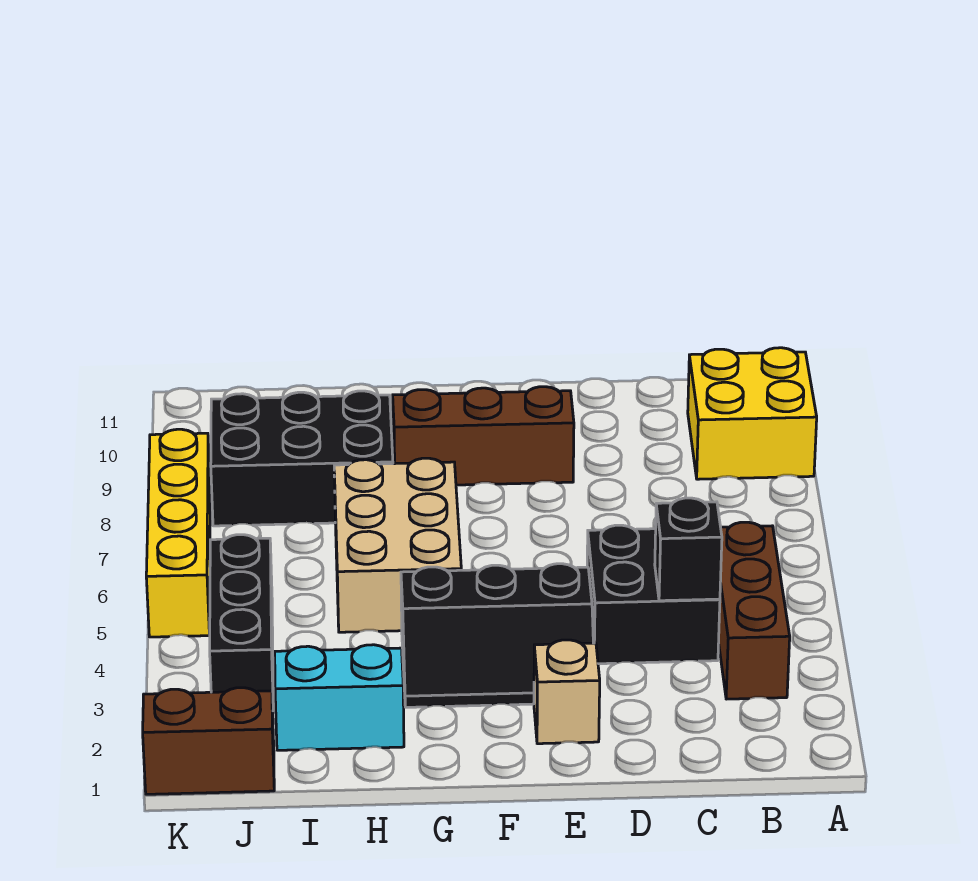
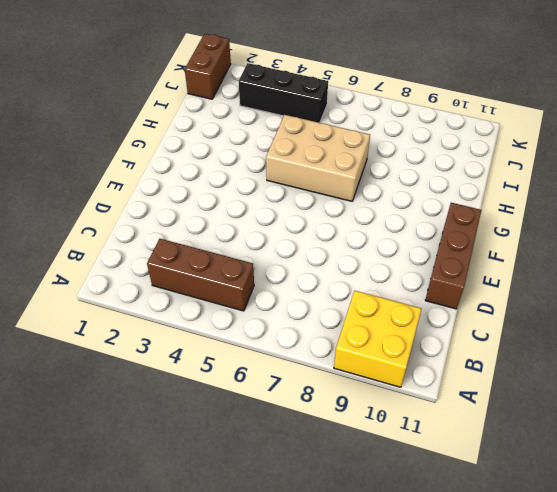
brown brick D11:F11 level 1 -> brown brick E9:G9 level 1
none -> black brick C4:D5 level 1
none -> tan brick E2 level 1
none -> black slope E3:G4 level 1 top 4

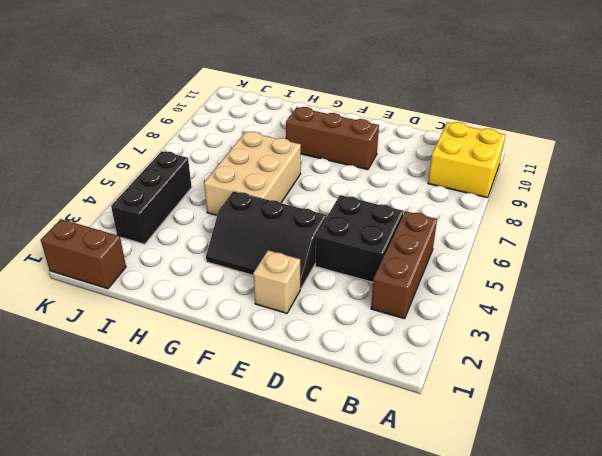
none -> cyan brick H2:I2 level 1
none -> black brick H8:J9 level 1
none -> yellow brick K5:K8 level 1

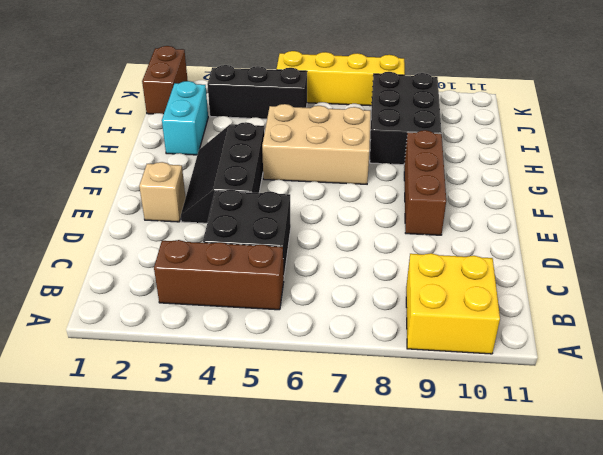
none -> black brick C4 level 2

